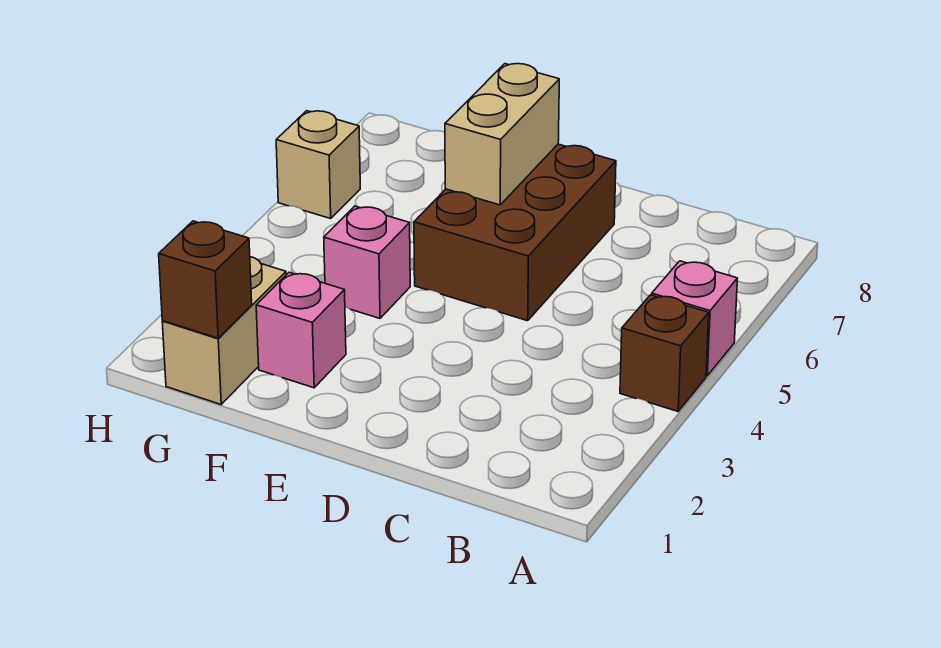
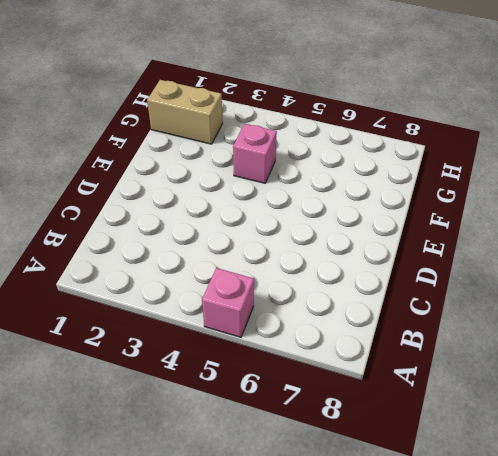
none -> brown brick A4 level 1
none -> brown brick D5:E7 level 1

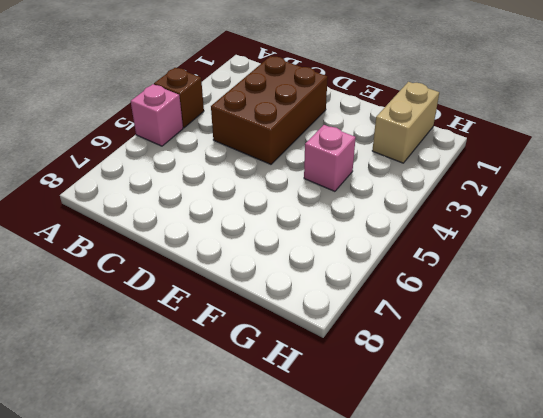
brown brick C2:D4 level 1 -> brown brick D5:E7 level 1
none -> pink brick F2 level 1
none -> tan brick H6 level 1

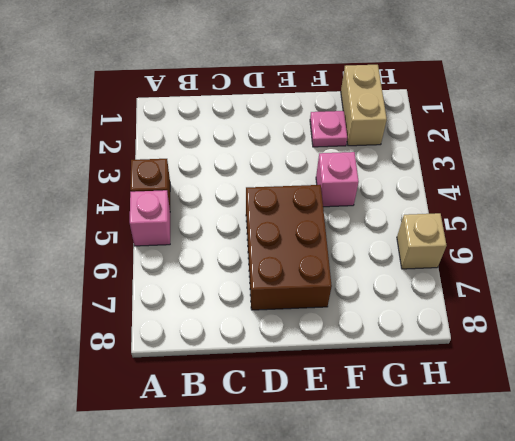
pink plate F2 level 1 -> pink brick F2 level 1
none -> tan brick E6:E7 level 2
none -> brown brick G1 level 2

